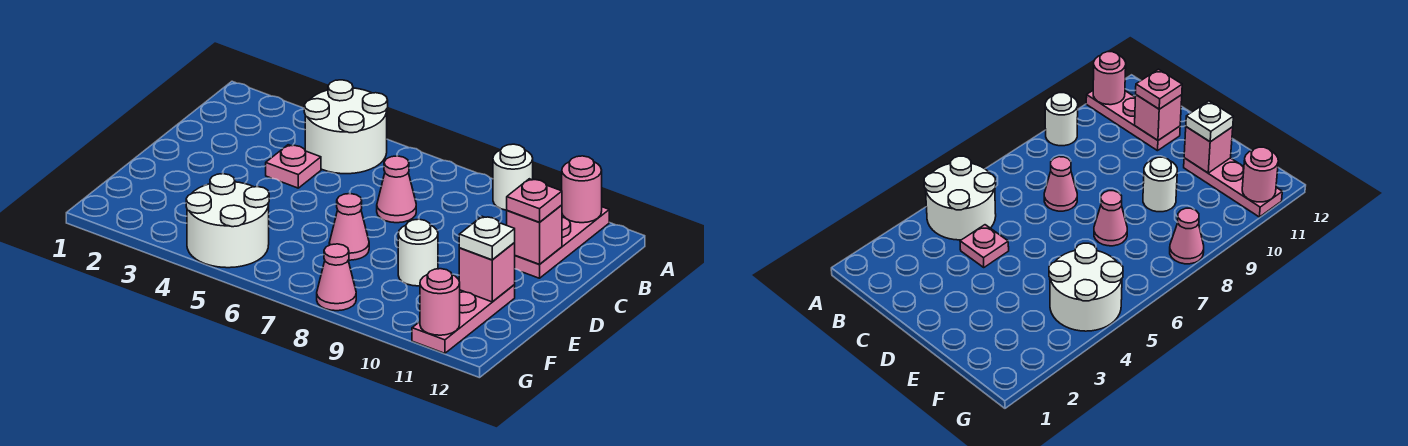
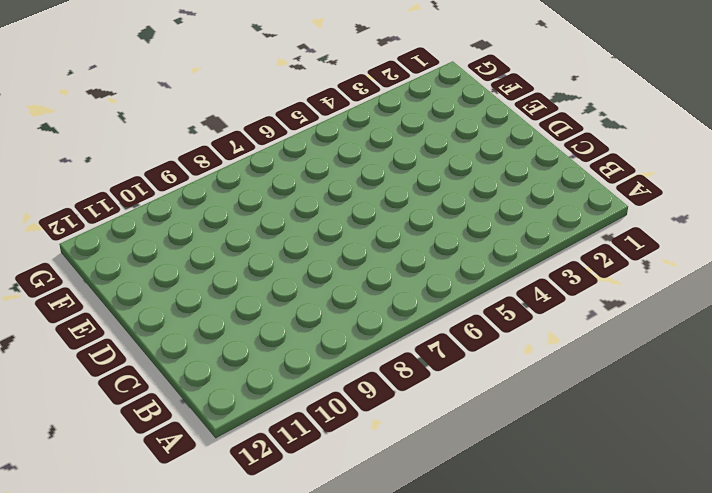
none -> white round brick A4:B5 level 1
none -> white round brick A9 level 1
none -> pink plate A11:C11 level 1

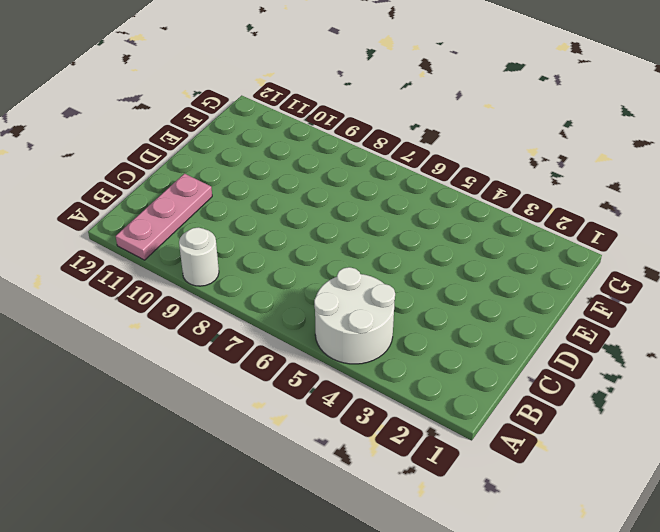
none -> pink plate C4 level 1
none -> pink cone C7 level 1
none -> pink cone E7 level 1

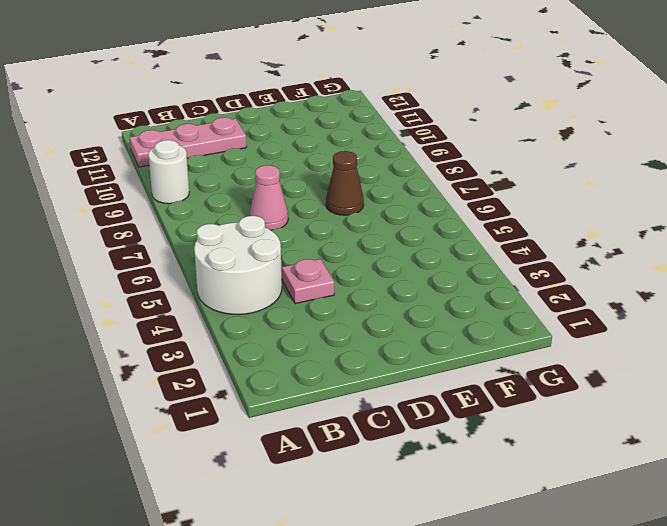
brown cone E7 level 1 -> pink cone E7 level 1
none -> white round brick E9 level 1
none -> pink plate E11:G11 level 1
none -> white round brick F4:G5 level 1

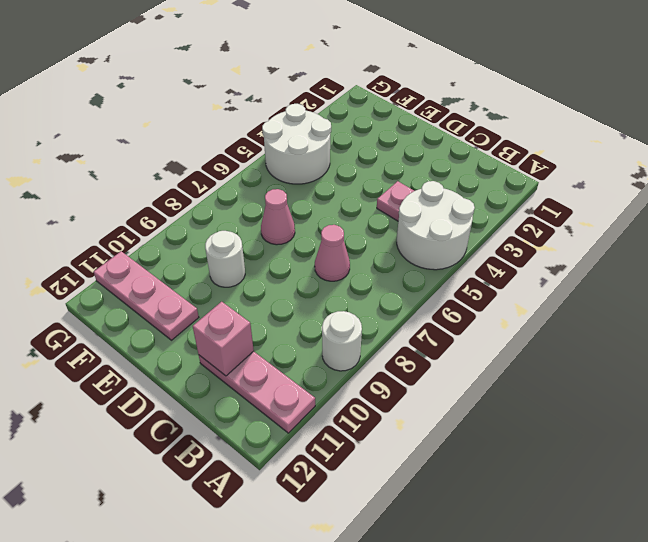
none -> pink cone G8 level 1
none -> pink round brick A11 level 2
none -> pink brick E11 level 2

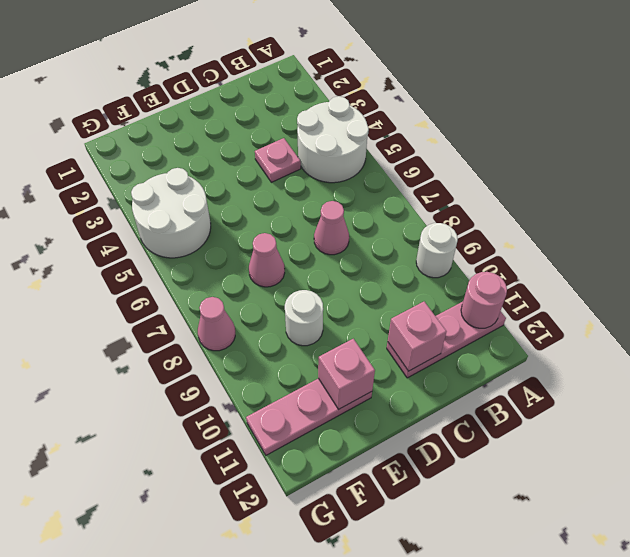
none -> pink round brick G11 level 2
none -> pink plate C11 level 3
none -> white plate E11 level 3

